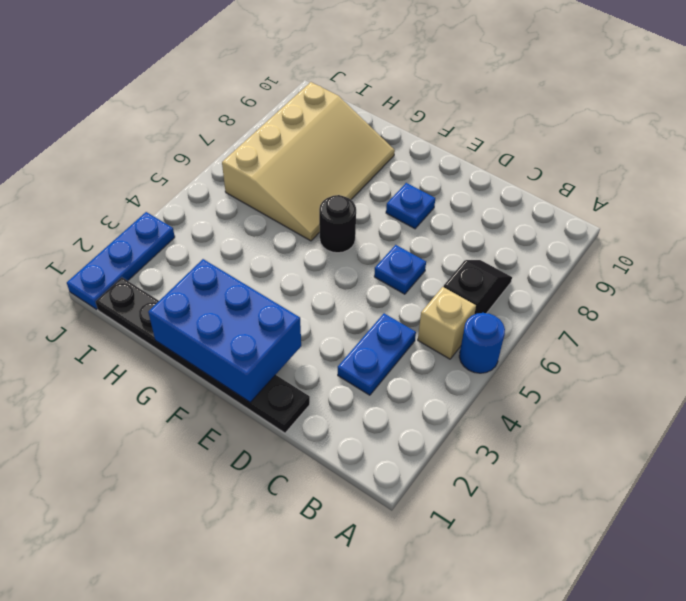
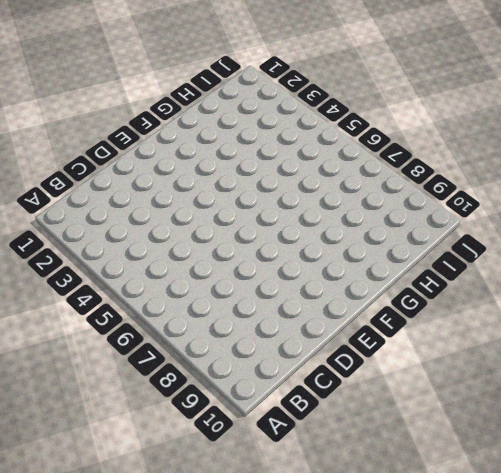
none -> blue round brick A5 level 1
none -> tan brick B5 level 1

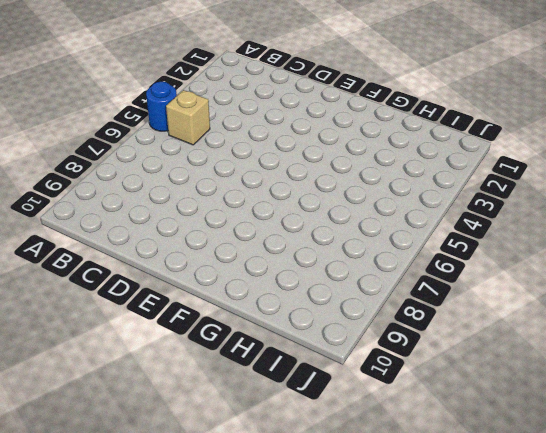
none -> black slope B6:B7 level 1 top 6
none -> blue plate C3:C4 level 1

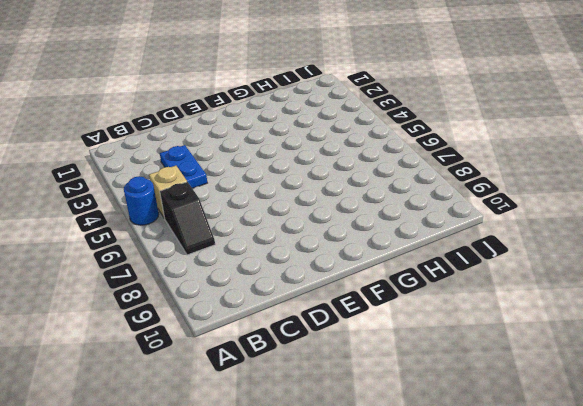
none -> black plate D1:I1 level 1
none -> blue plate D6 level 1

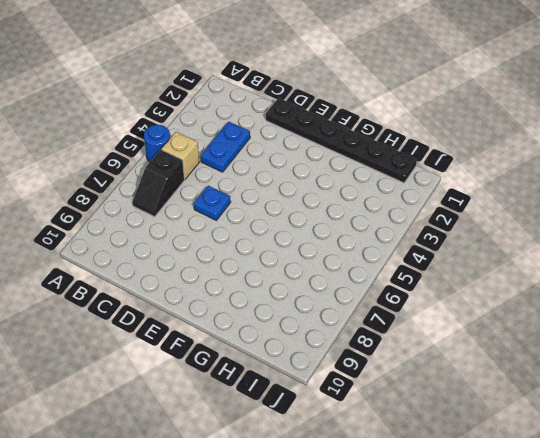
none -> blue plate E8 level 1
none -> black round brick F6 level 1

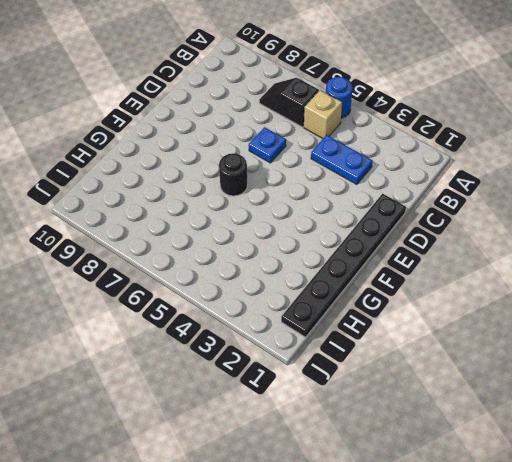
none -> blue plate E8 level 1
none -> tan slope G6:I9 level 1 top I

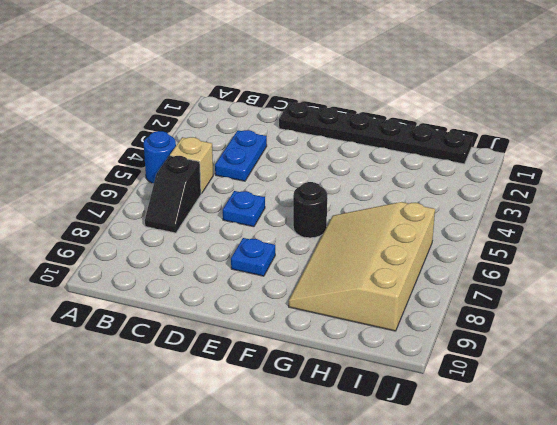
none -> blue plate J1:J3 level 1
none -> blue brick E1:G2 level 2

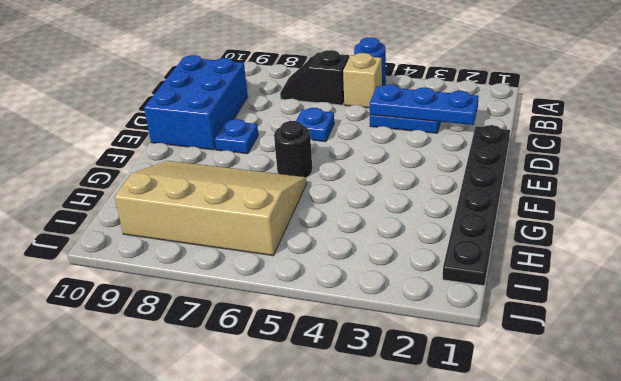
blue plate C2:C4 level 2 -> blue plate J1:J3 level 1
blue brick C9:E10 level 1 -> blue brick E1:G2 level 2

